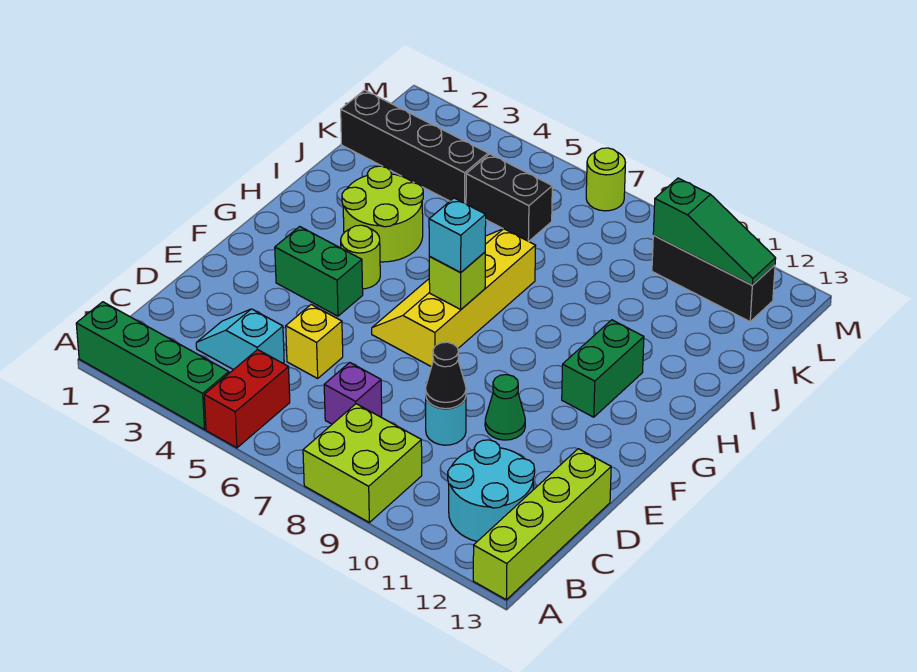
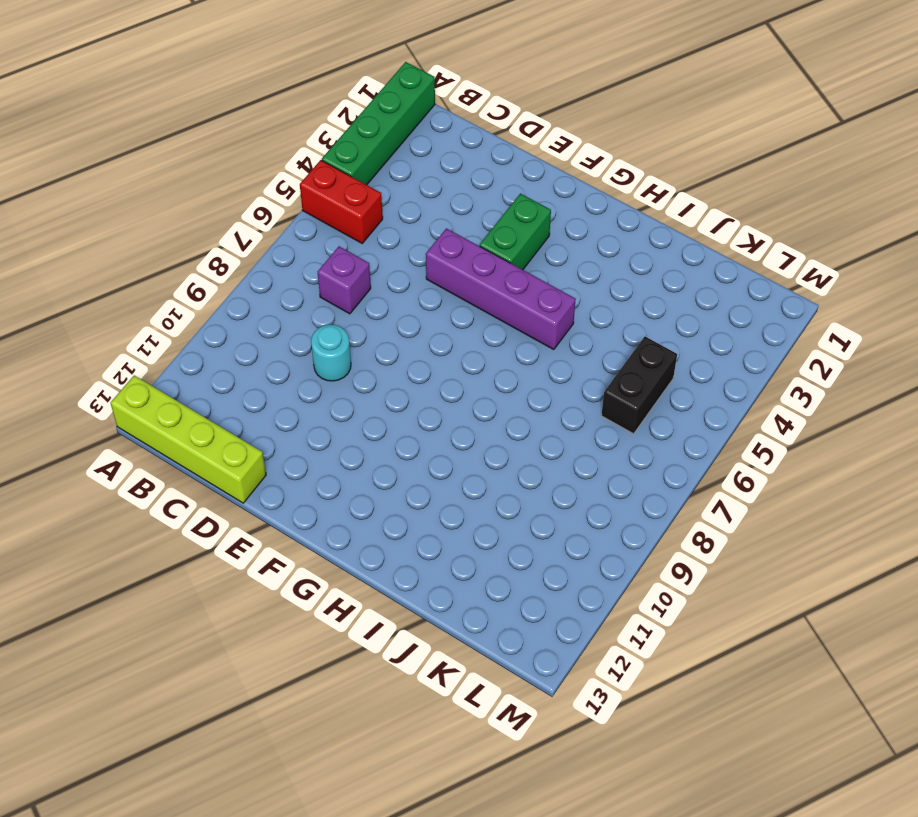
purple brick E5:H5 level 1 -> none
none -> lime brick A8:B9 level 1
none -> cyan round brick B11:C12 level 1
none -> cyan slope C3:C4 level 1 top 4

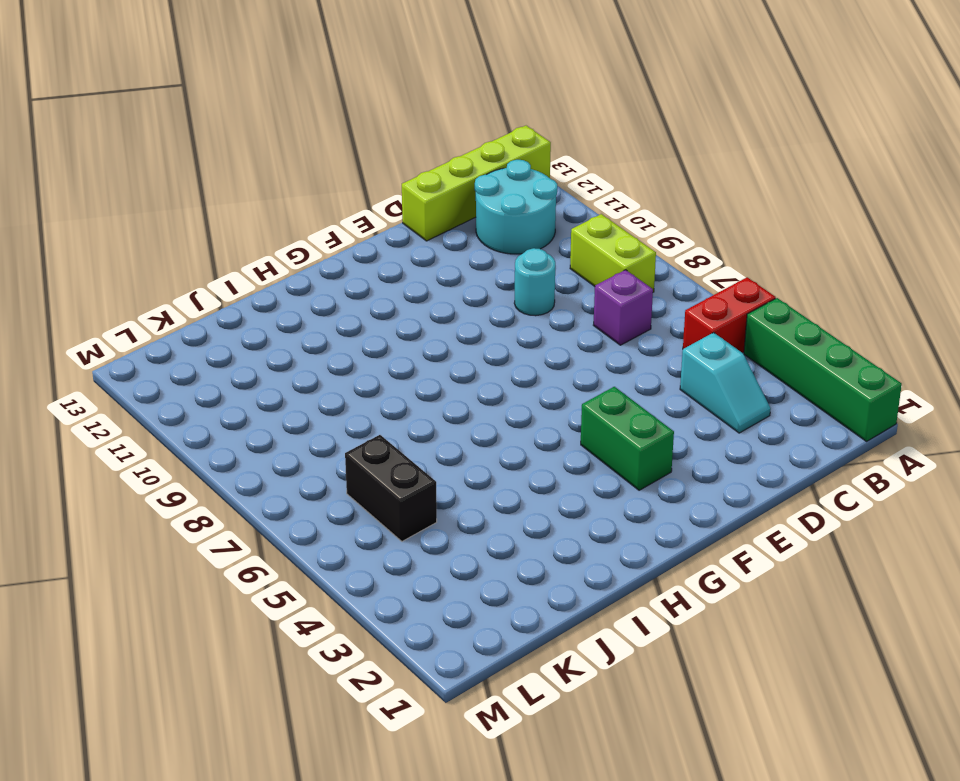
lime brick B8:B9 level 1 -> lime brick A8:B9 level 1
none -> yellow brick D5 level 1
none -> green cone E10 level 1
none -> yellow slope F6:I7 level 1 top 7

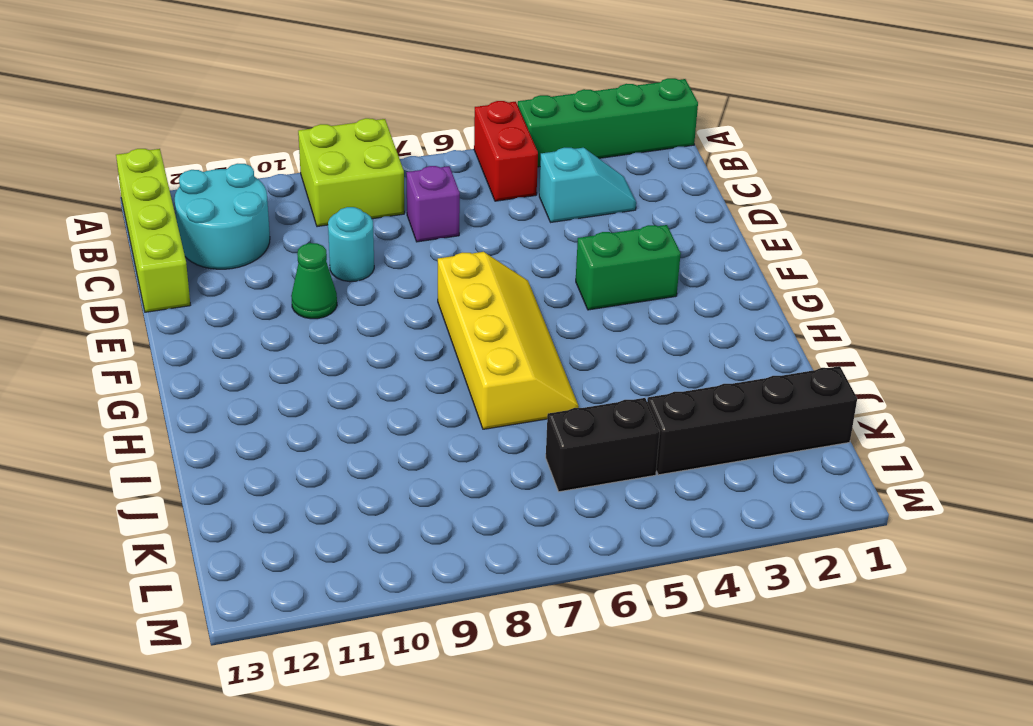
none -> yellow brick D5 level 1
none -> lime round brick G4 level 1
none -> green brick G11:H11 level 1

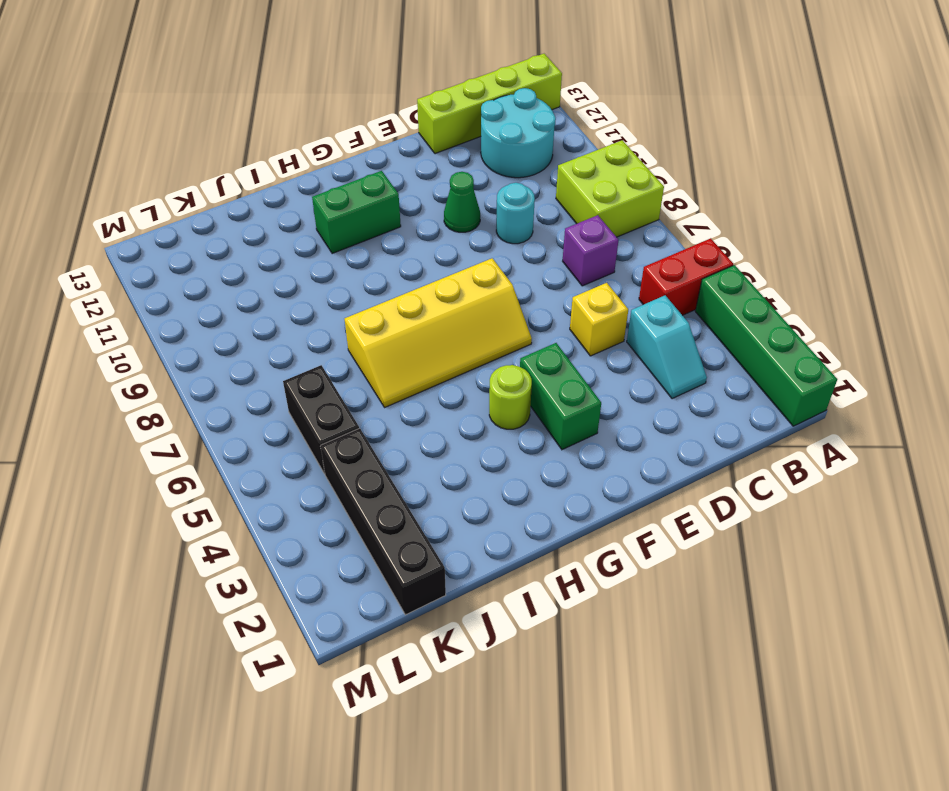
none -> lime round brick H3:I4 level 1
none -> black brick L10:L12 level 1
none -> lime round brick M7 level 1

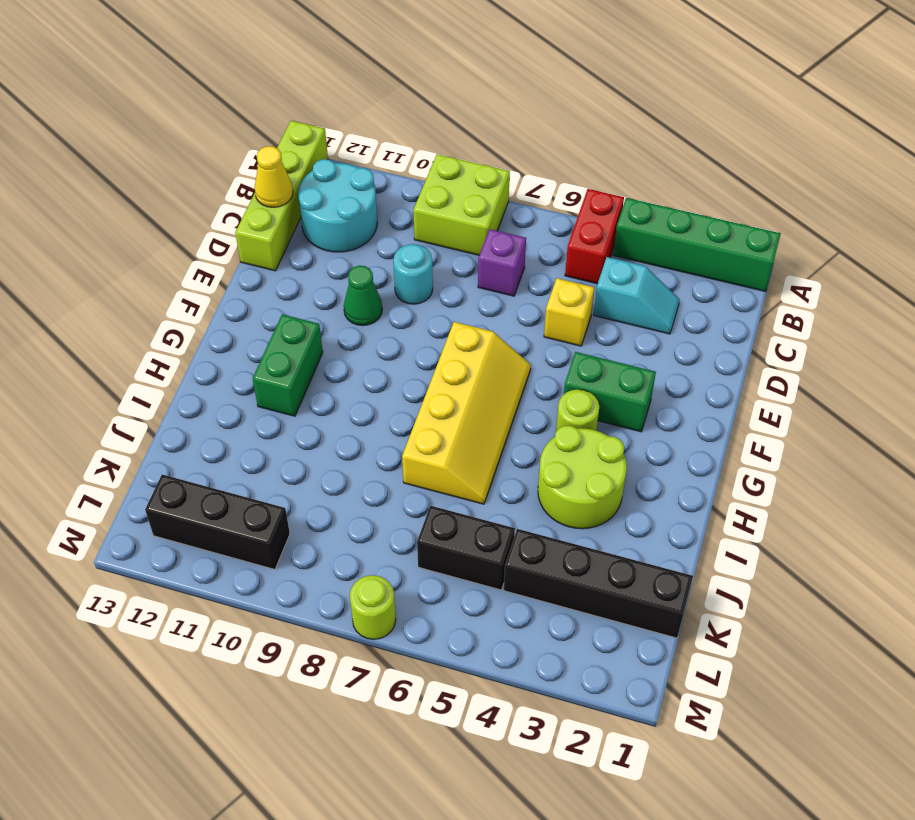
yellow cone C13 level 2 -> none
none -> black cone D9 level 2
none -> lime brick G7 level 2
none -> green slope L10:L12 level 2 top 10

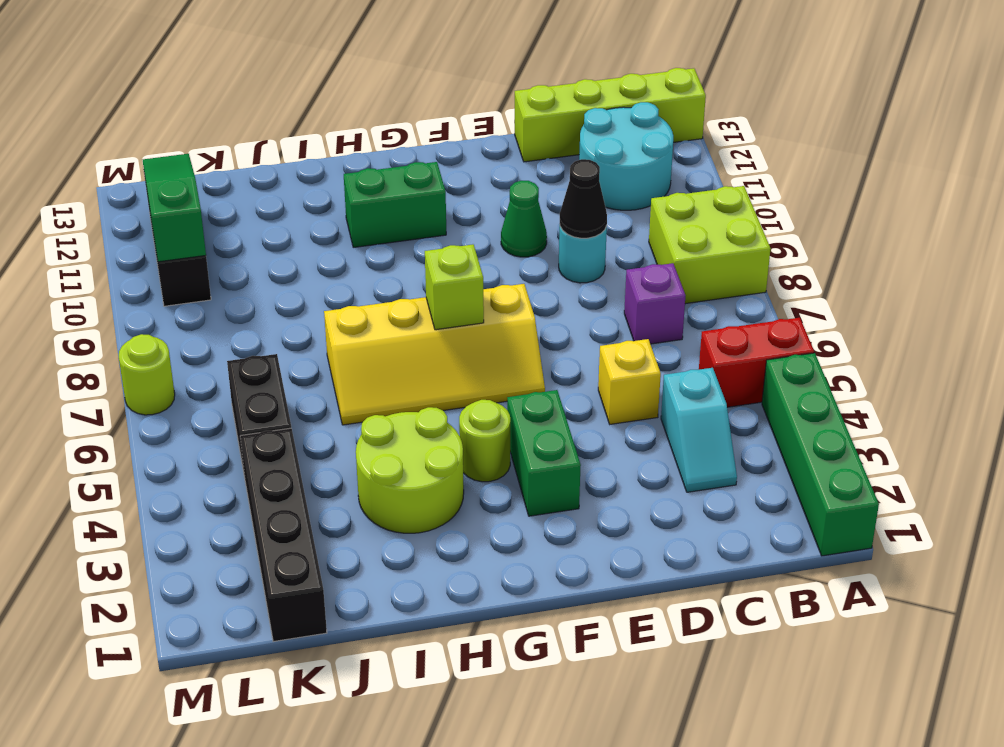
none -> cyan brick G7 level 3

